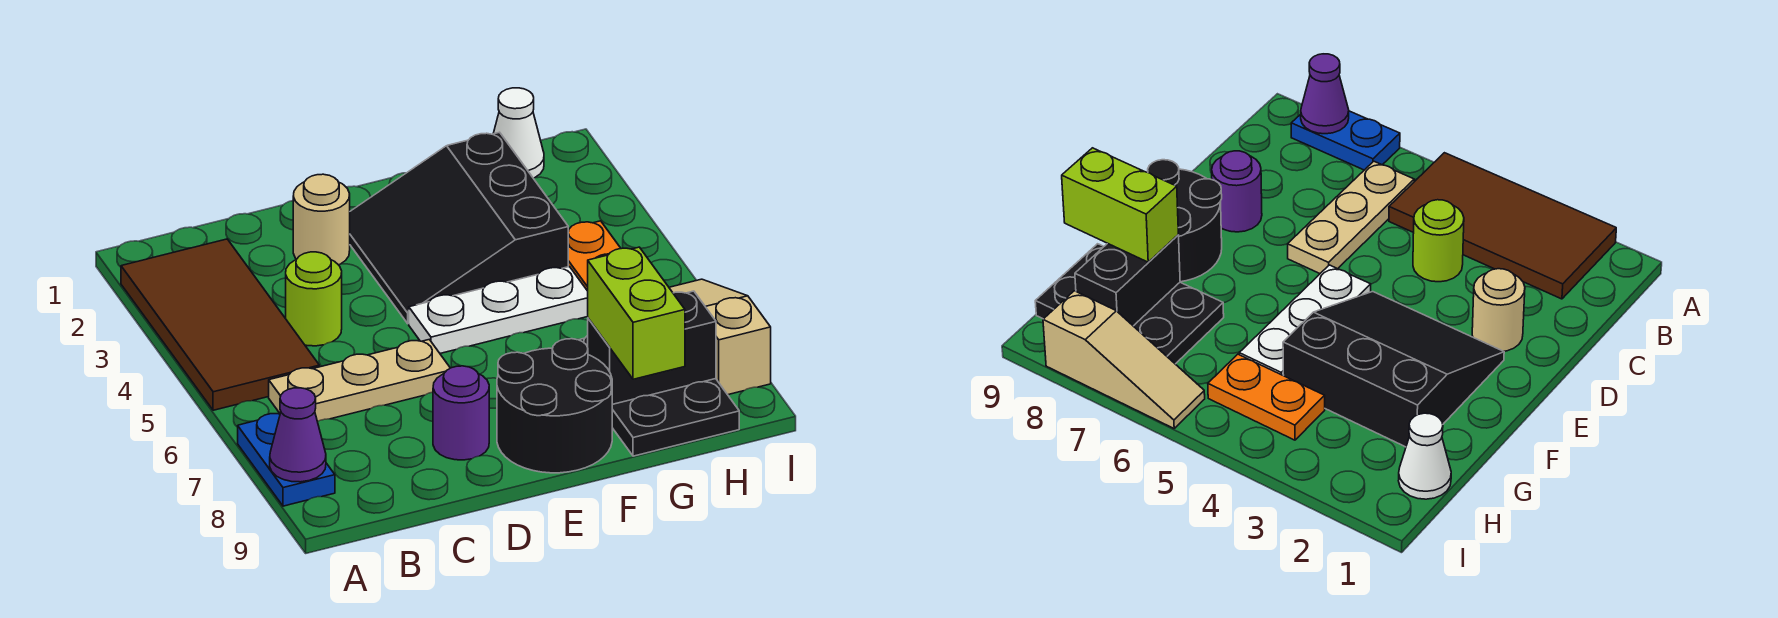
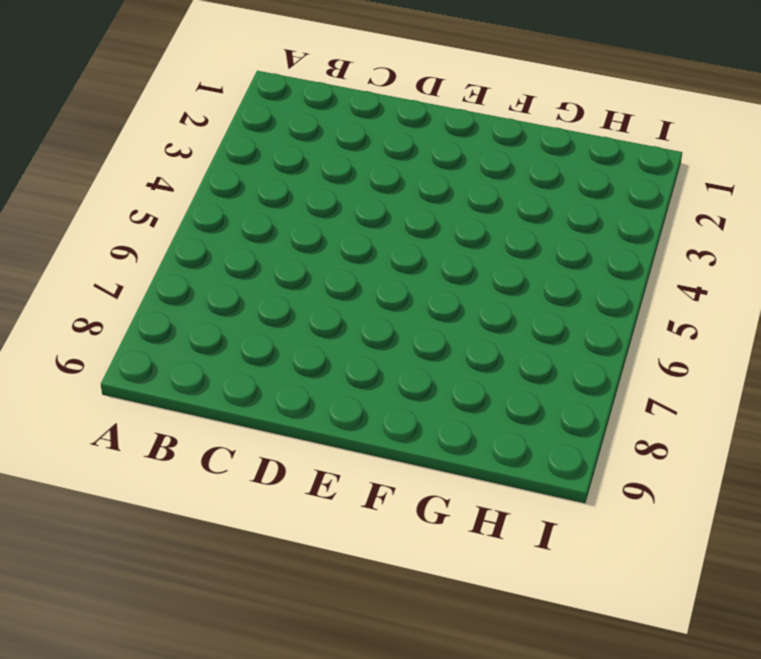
none -> brown tile A2:B5 level 1
none -> blue plate A7:A8 level 1
none -> tan plate B6:D6 level 1

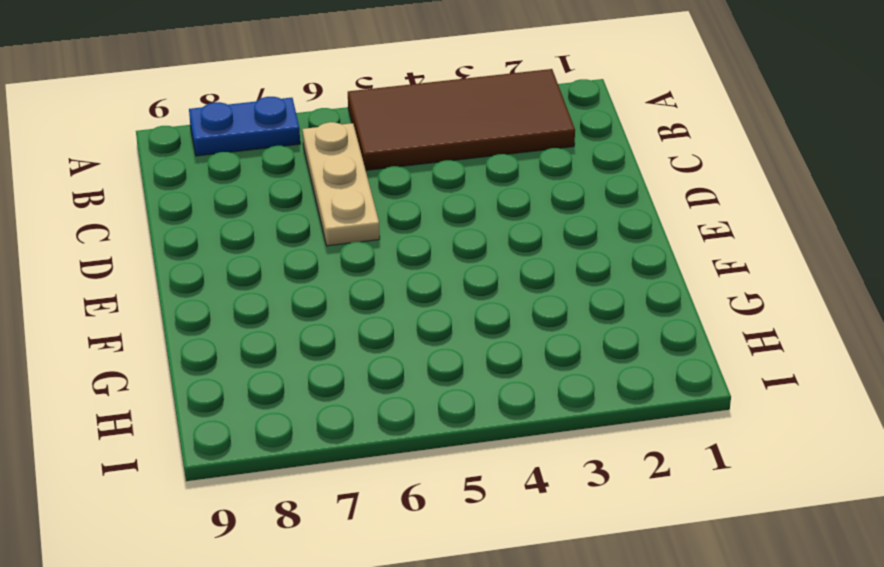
none -> lime round brick C4 level 1
none -> tan round brick D2 level 1
none -> purple round brick D8 level 1

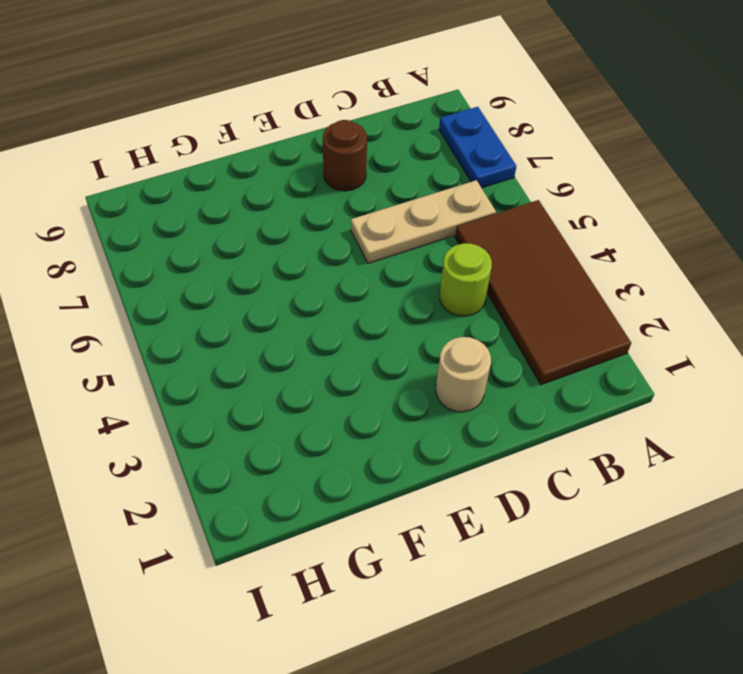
brown round brick D8 level 1 -> purple round brick D8 level 1
none -> black slope E2:G4 level 1 top G
none -> white plate E5:G5 level 1
none -> black round brick E8:F9 level 1

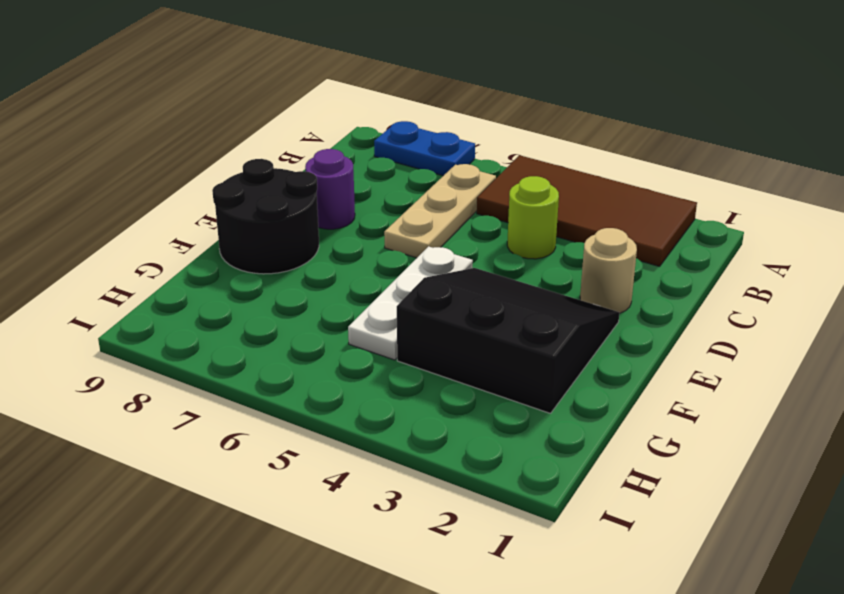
none -> black plate G7:H9 level 1
none -> white cone H1 level 1
none -> orange plate H4:H5 level 1

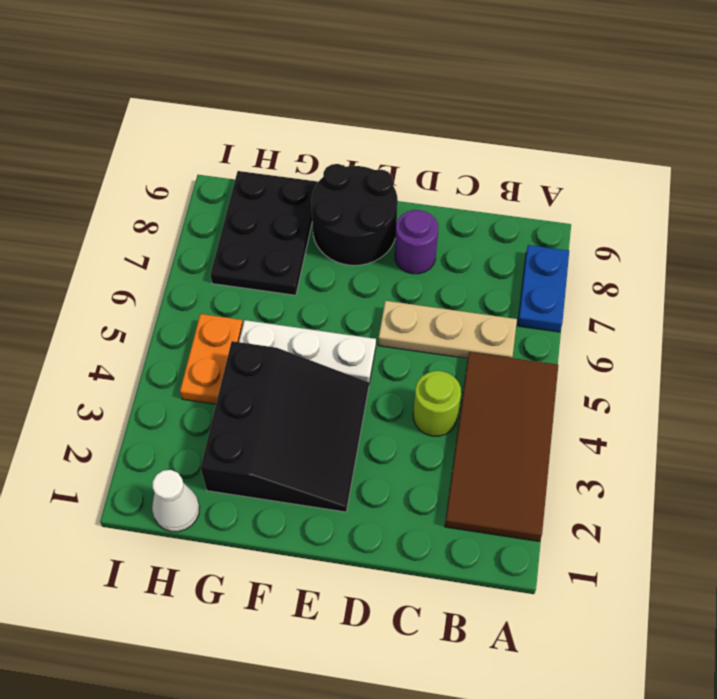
none -> tan round brick D2 level 1
none -> tan slope I6:I8 level 1 top 8
none -> purple cone A8 level 2

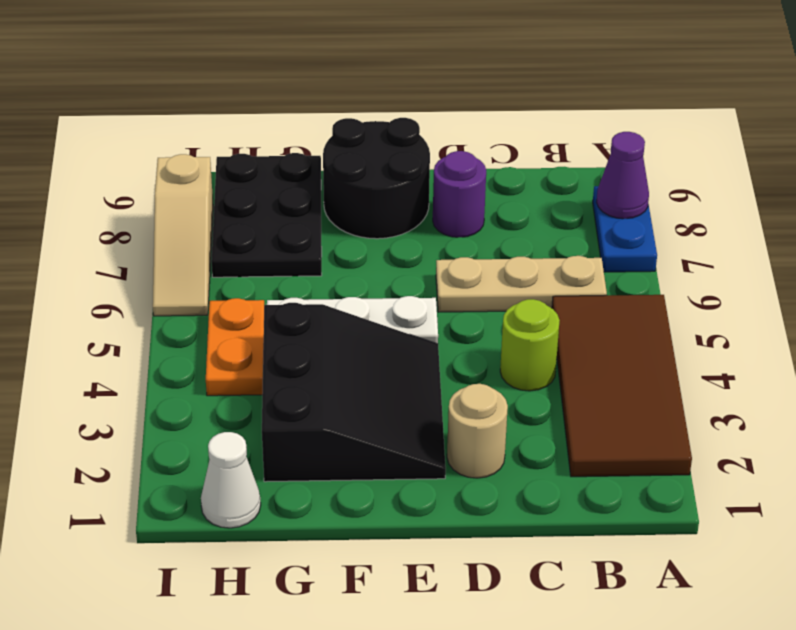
none -> black brick G8:H8 level 2
none -> lime brick G8:G9 level 3

